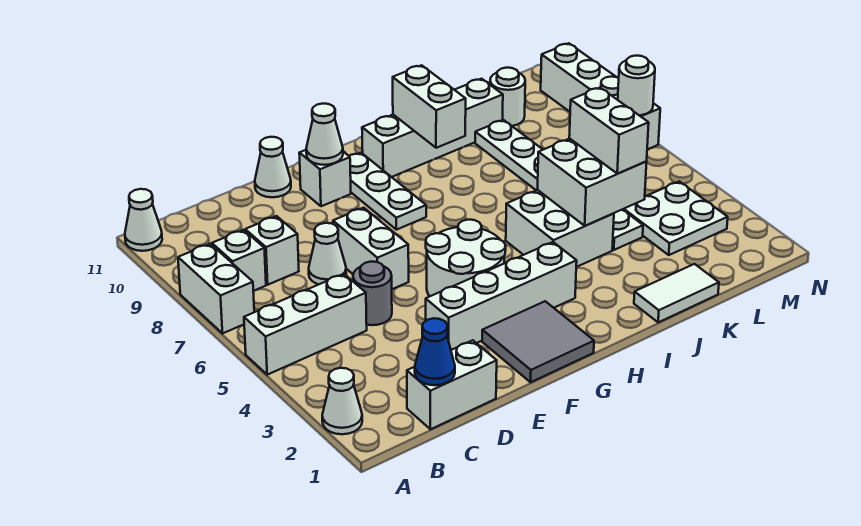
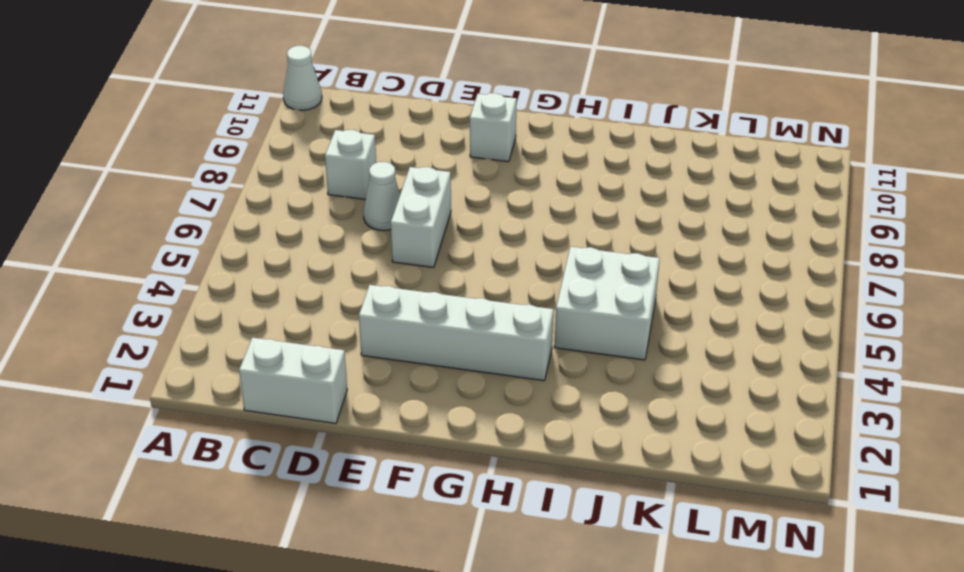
none -> white cone A2 level 1
none -> white brick A5:C5 level 1
none -> white brick A7:A8 level 1

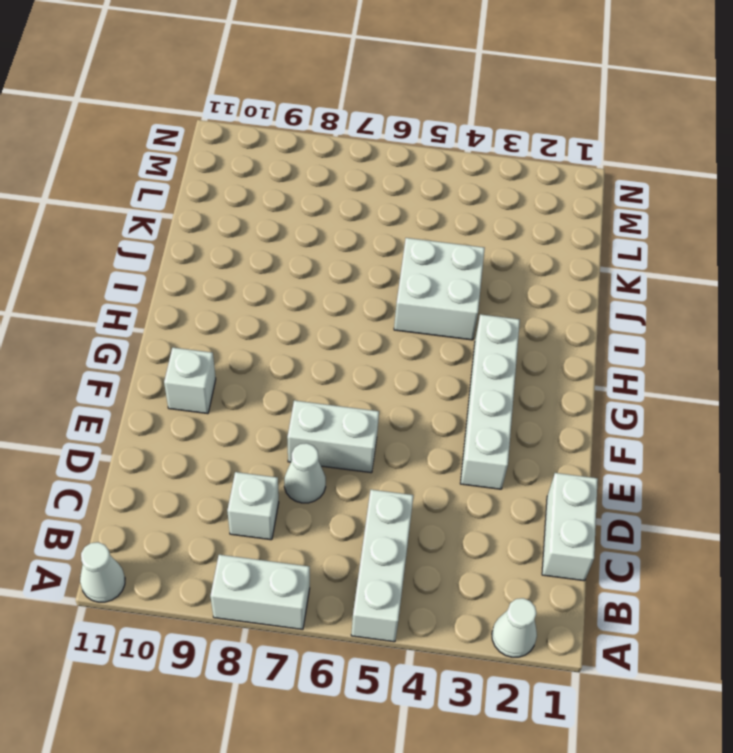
none -> white brick B8 level 1
none -> grey round brick D5 level 1
none -> white cone E11 level 1

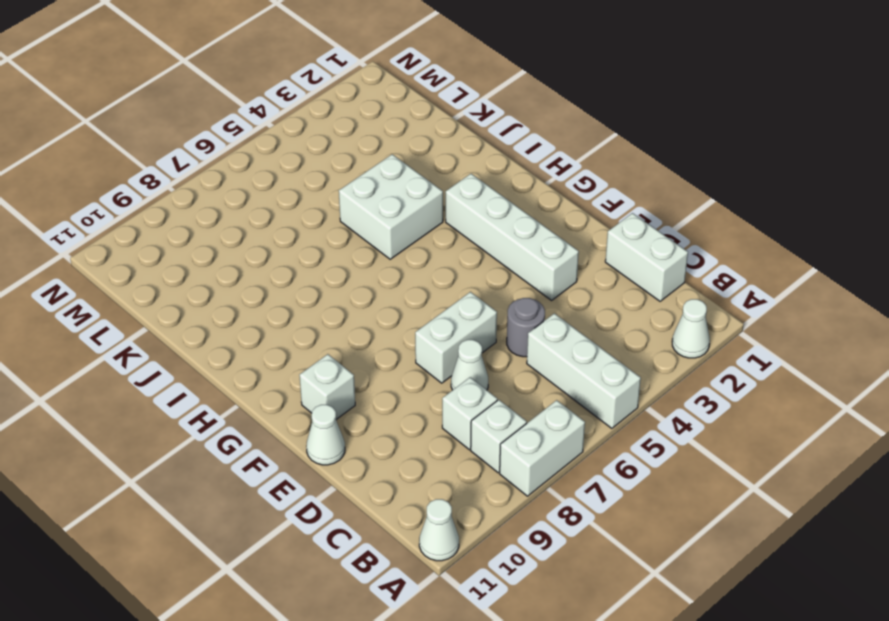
none -> grey tile F1:G2 level 1
none -> white round brick F4:G5 level 1
none -> white plate G8:G10 level 1

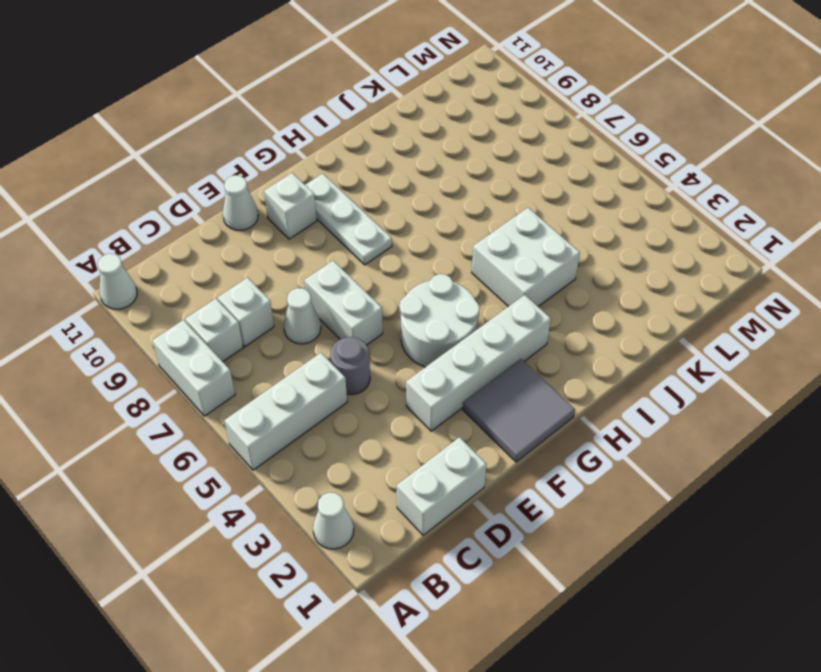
none -> white brick H10:K10 level 1
none -> white tile J1:K1 level 1
none -> white plate K4:K9 level 1

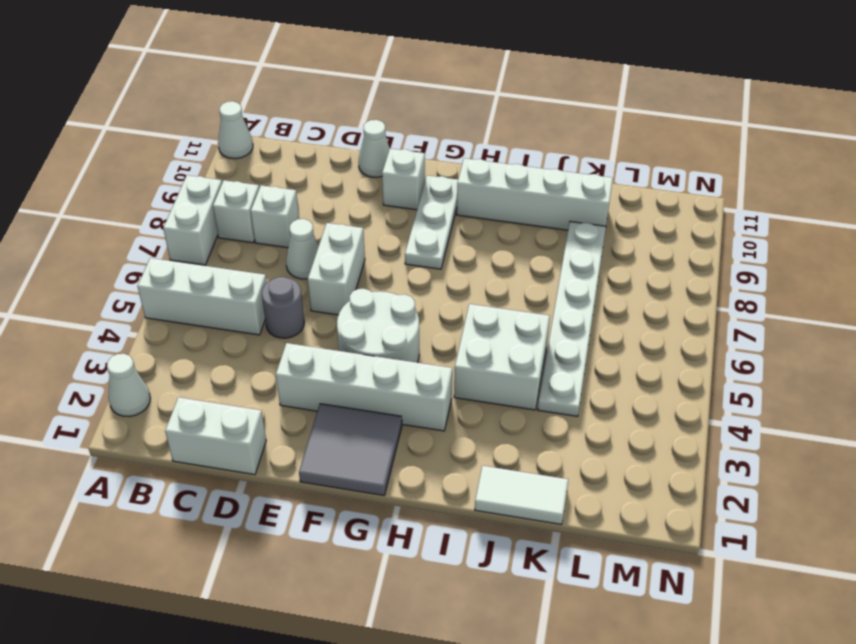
none -> white plate L3:M4 level 1
none -> white round brick L10 level 1
none -> white brick N7:N10 level 1

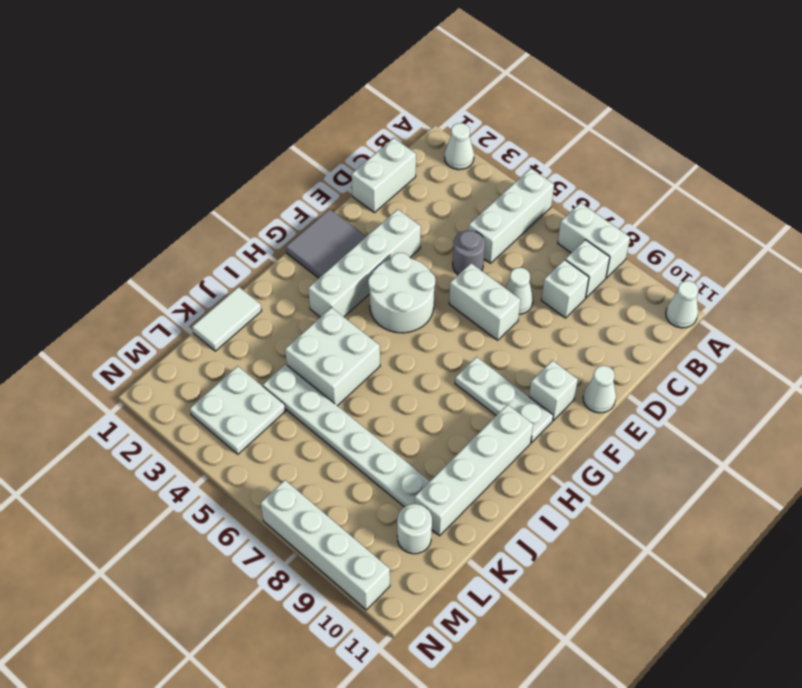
none -> blue cone C1 level 2
none -> white cone F10 level 2
none -> white brick I9:I10 level 2

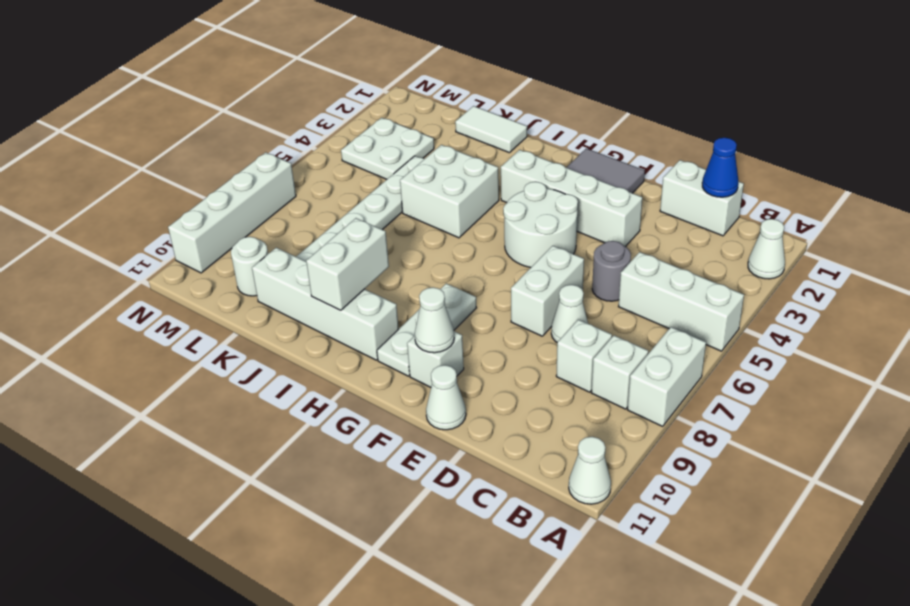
none -> white brick J4:K5 level 2
none -> white round brick N7 level 2
none -> white brick K4:K5 level 3

